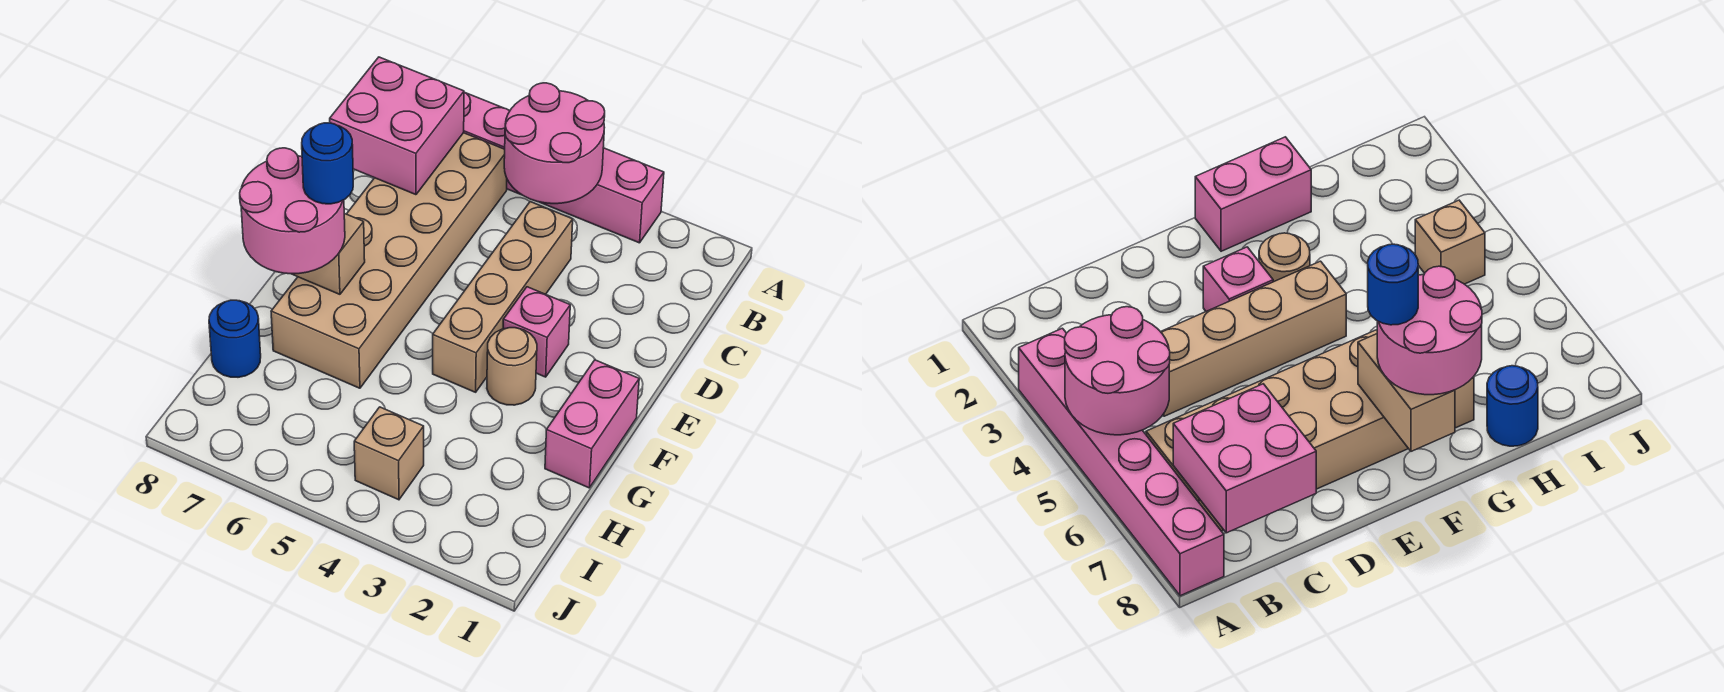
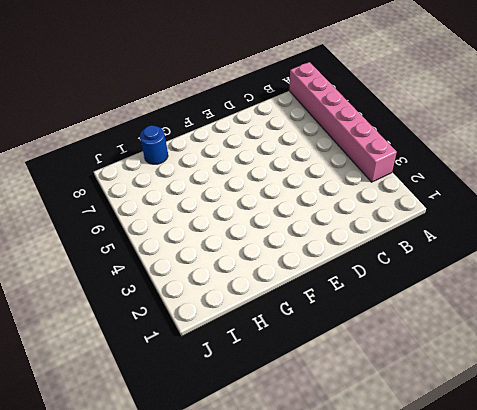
none -> tan brick B6:G7 level 1
none -> tan brick C4:F4 level 1
none -> pink brick E3 level 1

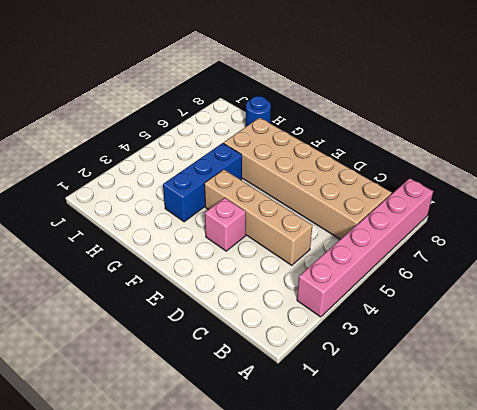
blue brick G3:G5 level 1 -> none
none -> pink brick F1:G1 level 1
none -> tan round brick F3 level 1
none -> tan brick I4 level 1

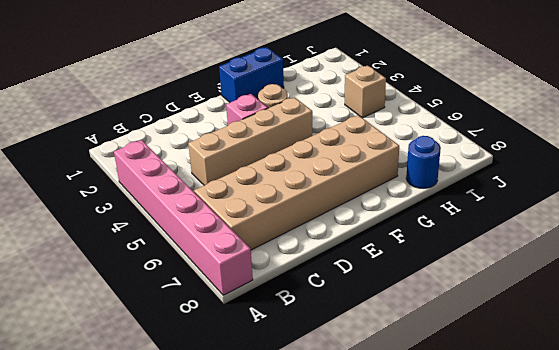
blue brick F1:G1 level 1 -> pink brick F1:G1 level 1
none -> pink round brick A4:B5 level 2
none -> pink brick B7:C8 level 2
none -> tan brick F7:F8 level 2

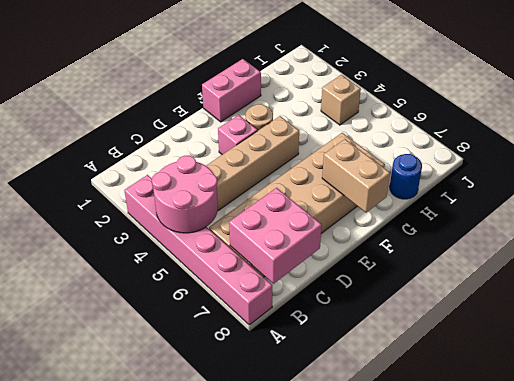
none -> pink round brick F7:G8 level 3
none -> blue round brick F7 level 4

